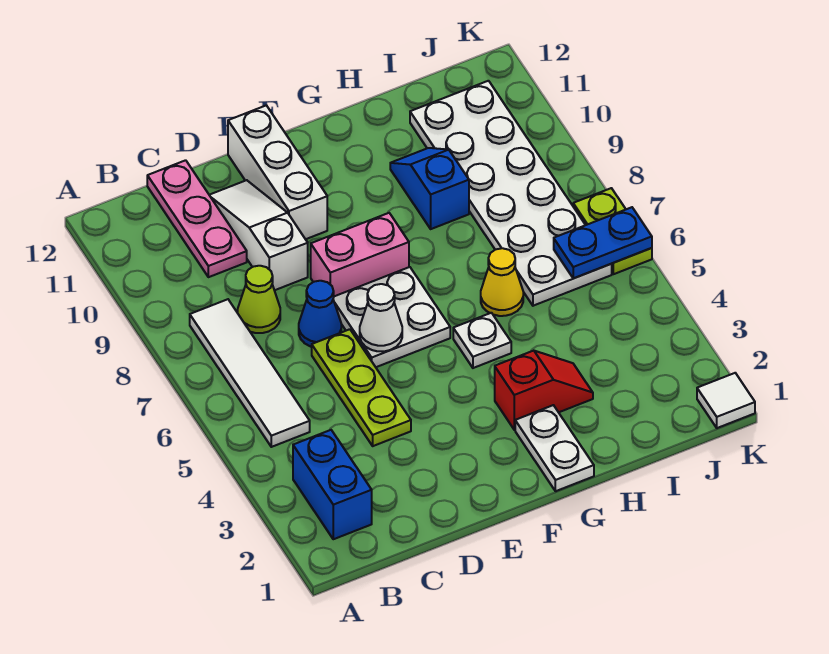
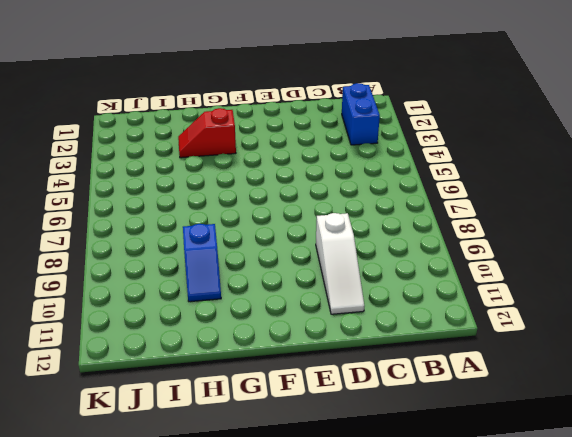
none -> white tile B5:B8 level 1
none -> lime cone C8 level 1
none -> pink plate C10:C12 level 1

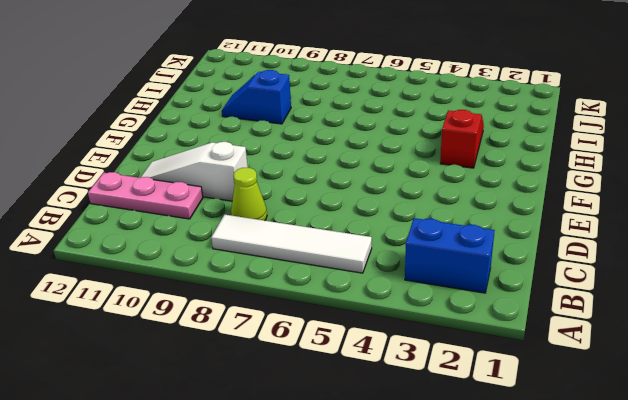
none -> lime plate D4:D6 level 1
none -> blue cone D7 level 1
none -> white plate E6:F7 level 1

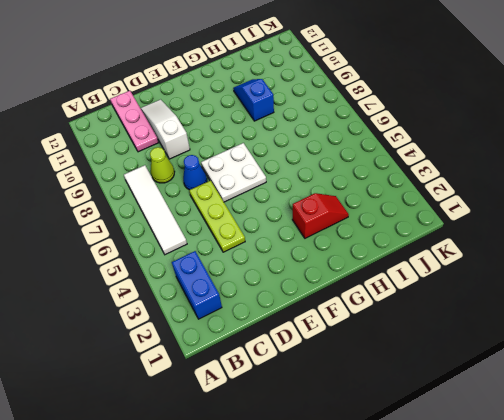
none -> pink brick E8:F8 level 1
none -> white brick E10:E12 level 1
none -> white plate G1:G2 level 1

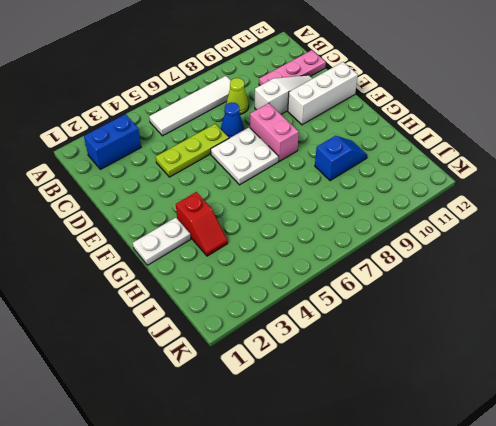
none -> white plate G5 level 1
none -> yellow cone H6 level 1
none -> white plate I6:J11 level 1

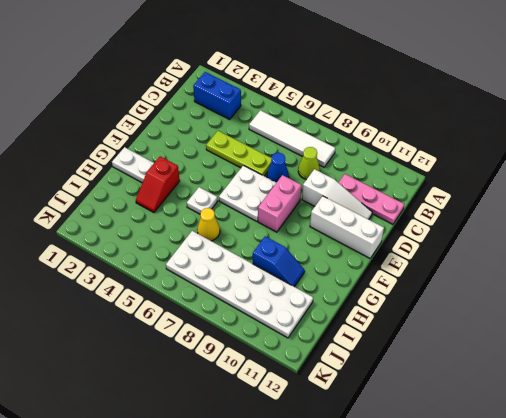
none -> white tile K1 level 1
none -> lime plate K6:K7 level 1
none -> white cone E6 level 2

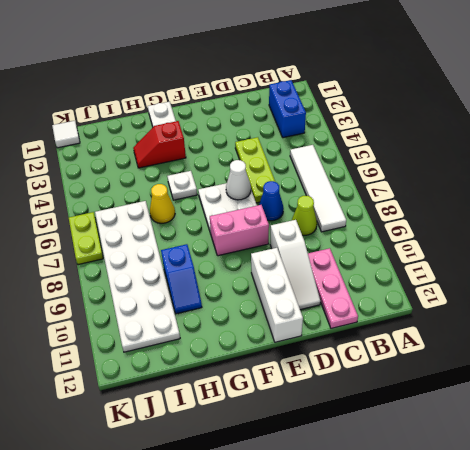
none -> blue plate J6:K6 level 2

